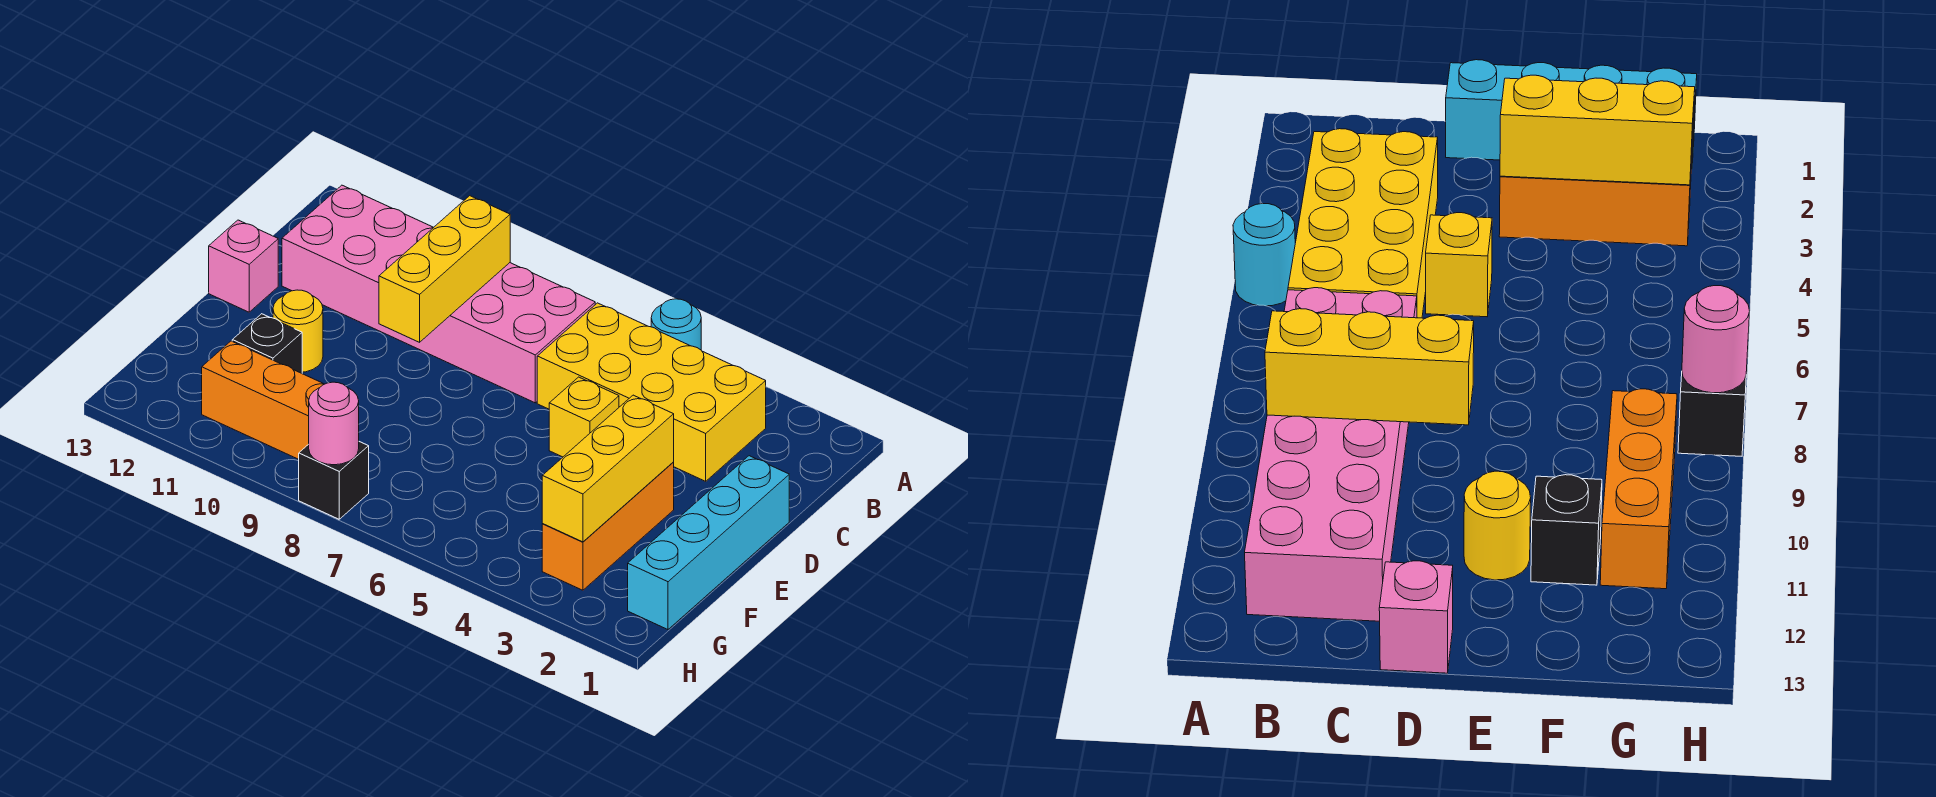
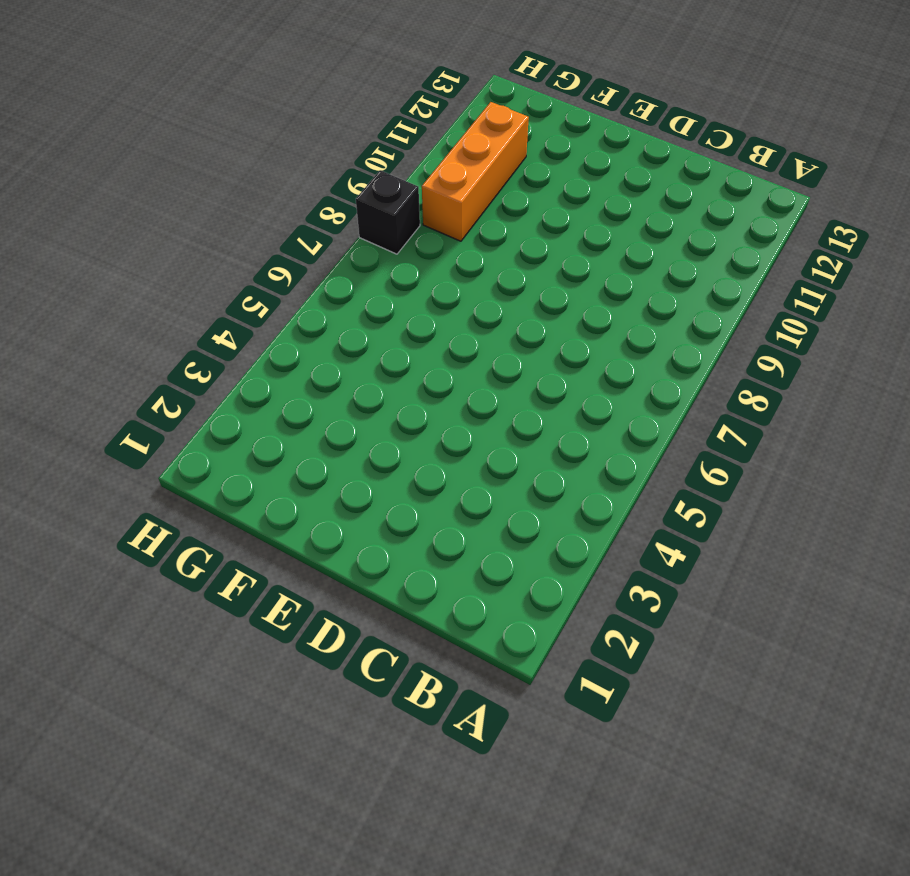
none -> cyan round brick A5 level 1
none -> yellow brick B3:C6 level 1
none -> pink brick B7:C12 level 1

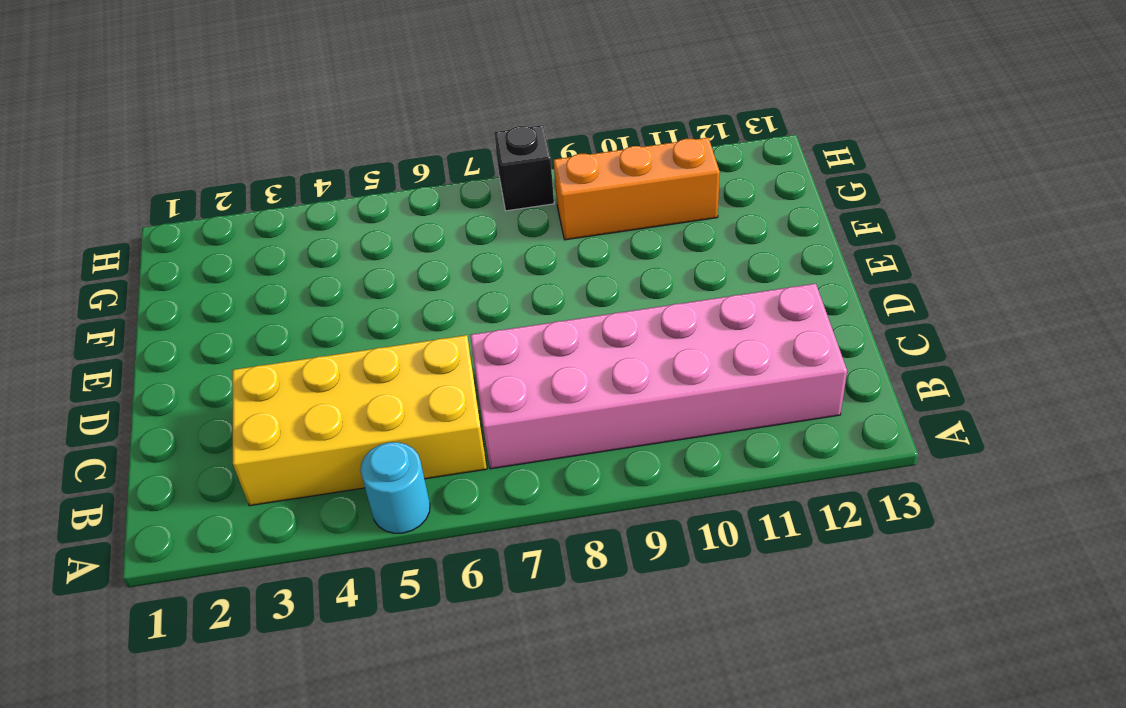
none -> cyan brick D1:G1 level 1
none -> yellow brick D5 level 1
none -> pink brick D13 level 1

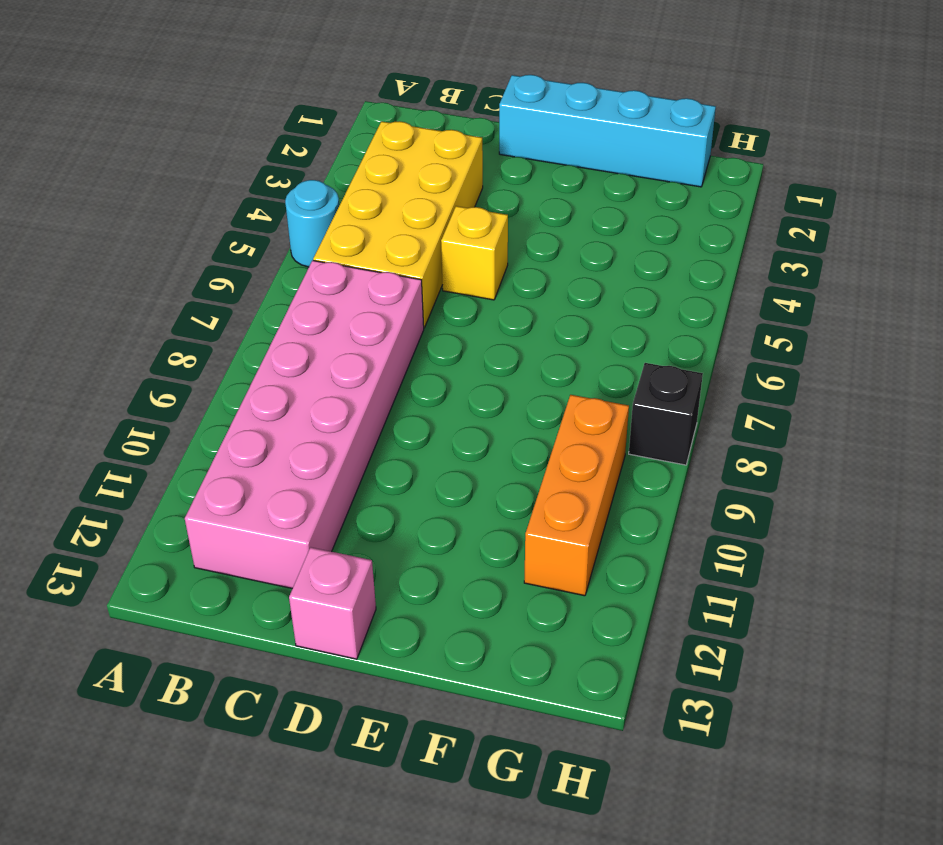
none -> orange brick E3:G3 level 1
none -> yellow round brick E11 level 1
none -> black brick F11 level 1

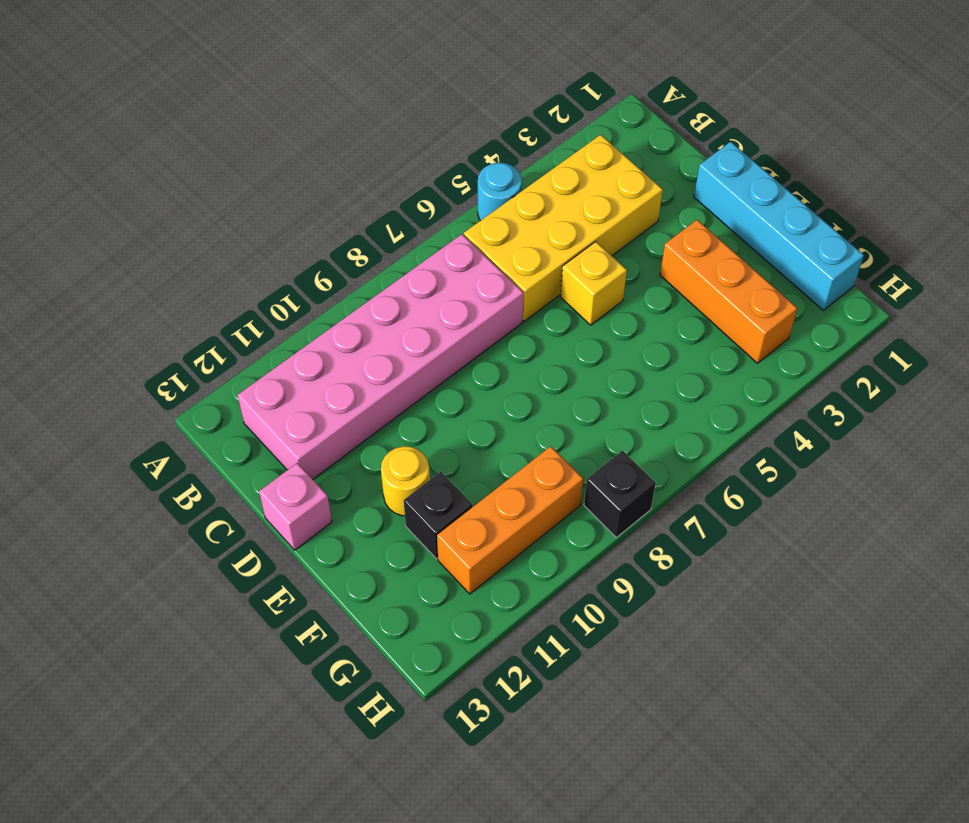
none -> yellow brick B9:D9 level 2
none -> yellow brick E3:G3 level 2
none -> pink round brick H8 level 2

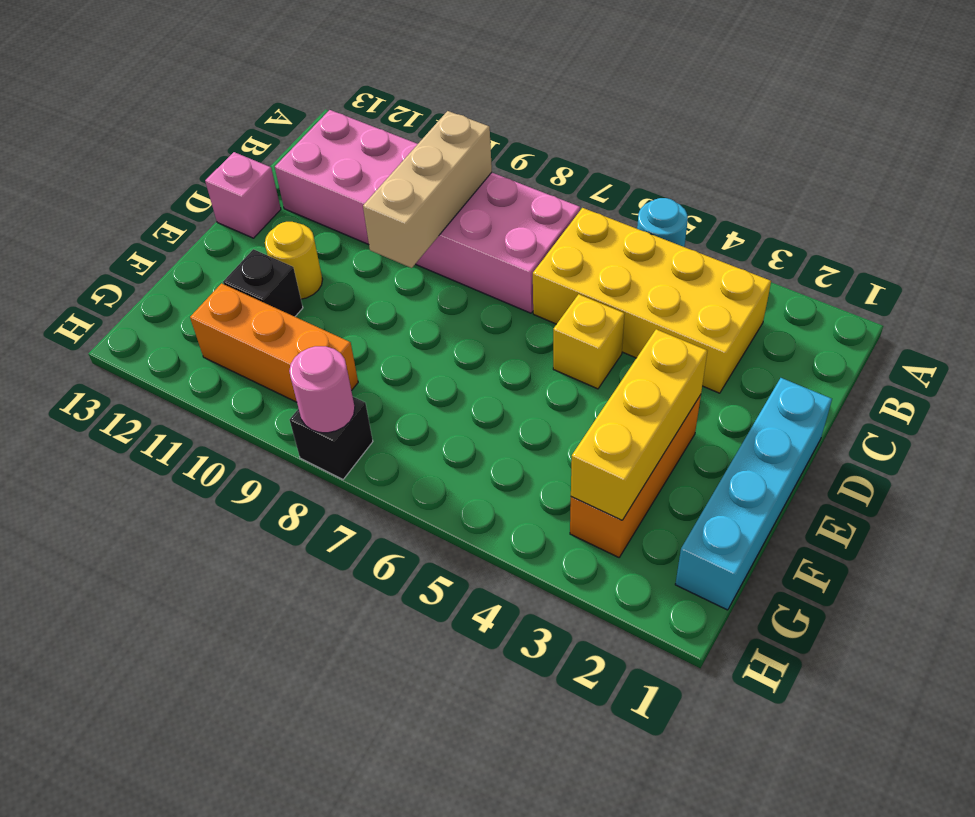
tan brick B9:D9 level 2 -> yellow brick B9:D9 level 2

